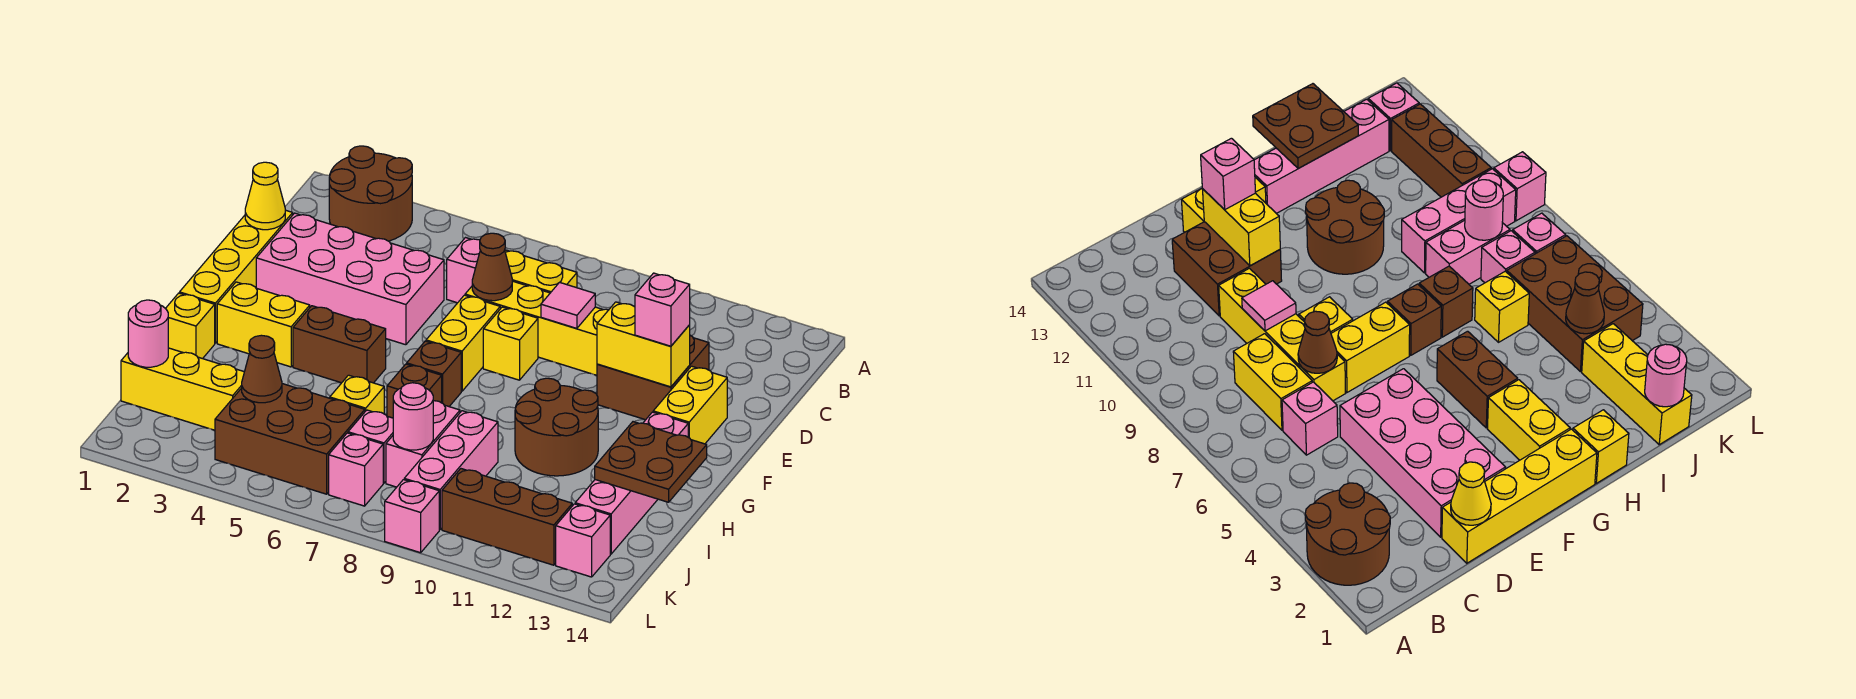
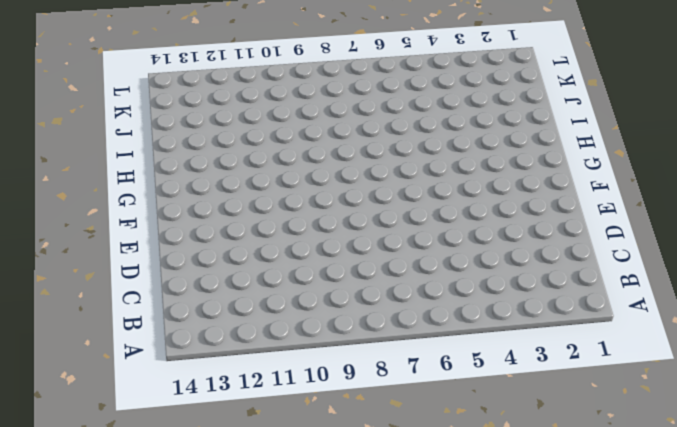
none -> brown round brick A2:B3 level 1
none -> pink brick C6 level 1
none -> yellow brick C7:C8 level 1
none -> yellow brick D1:G1 level 1

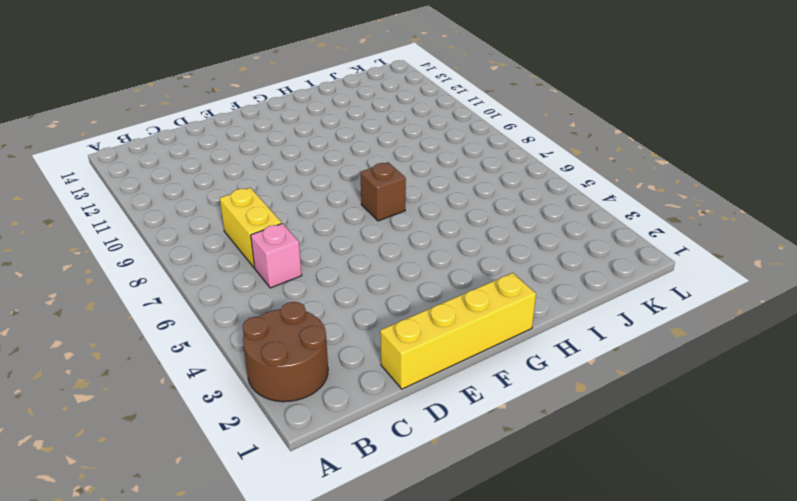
none -> pink brick D2:E5 level 1
none -> yellow brick D7:D10 level 1
none -> brown brick D11:E12 level 1
none -> yellow brick E7:F7 level 1

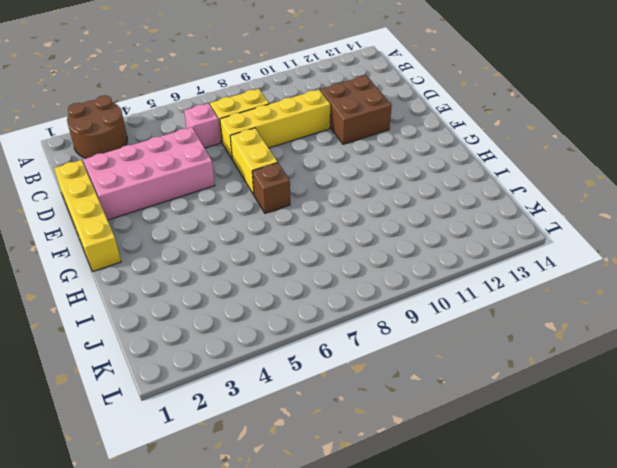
none -> yellow brick E8 level 1
none -> yellow brick E13:F13 level 1
none -> yellow brick G2:G3 level 1
none -> brown brick G4:G5 level 1

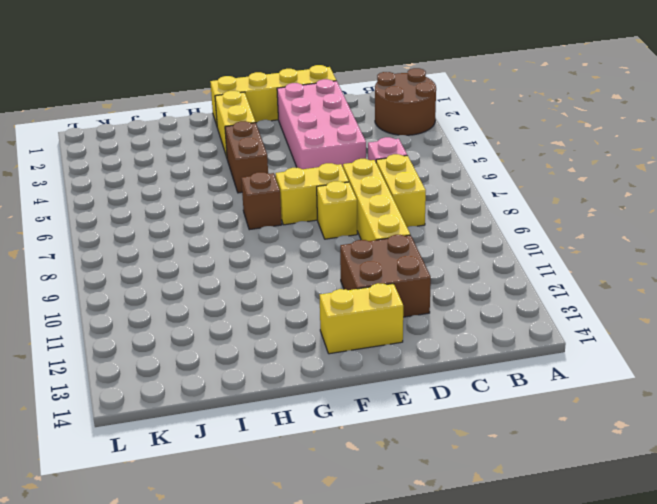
none -> brown round brick G10:H11 level 1
none -> pink brick G13:J13 level 1
none -> yellow brick H1 level 1
none -> brown brick H7 level 1

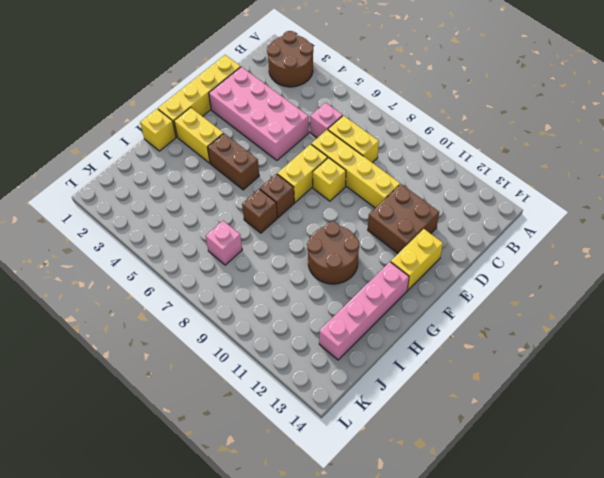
none -> yellow brick I6 level 1
none -> pink brick I8:J8 level 1
none -> pink brick I9:K9 level 1
none -> yellow brick J1:J3 level 1

